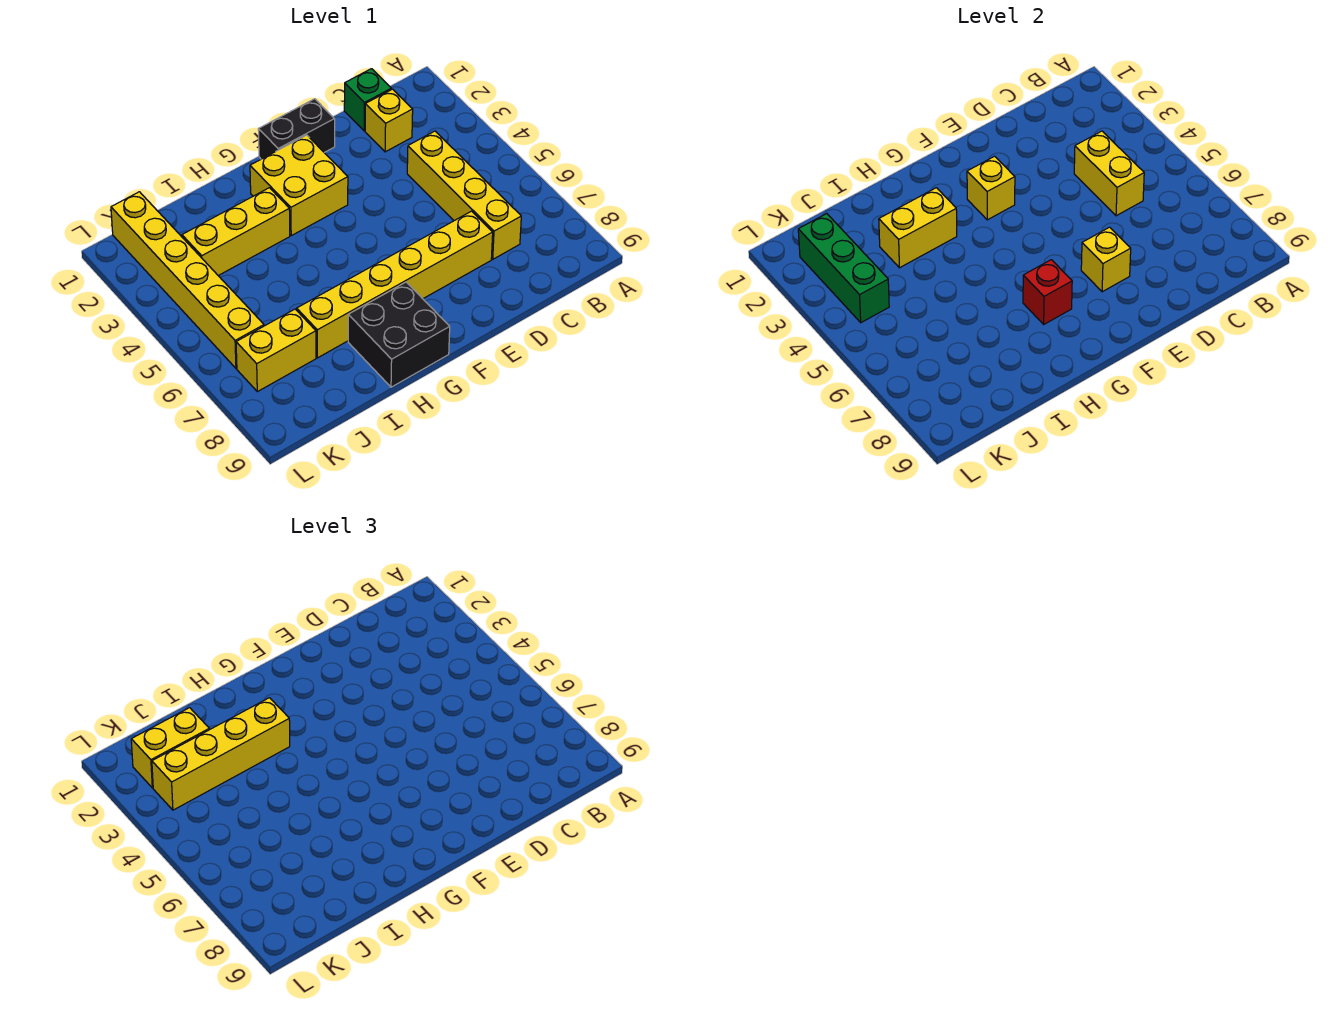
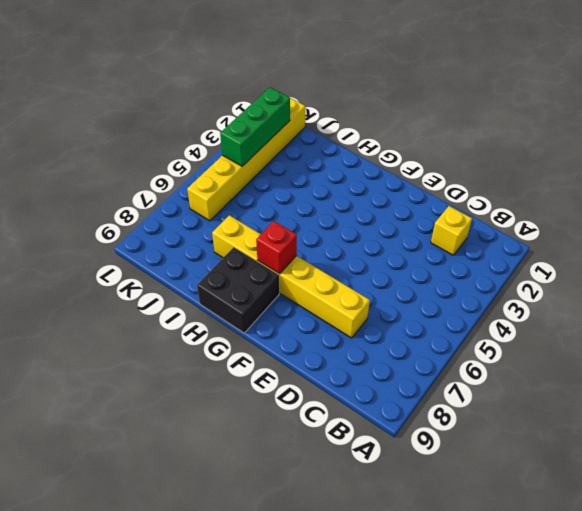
none -> green brick C1 level 1
none -> yellow brick C4:C7 level 1
none -> black brick E1:F1 level 1

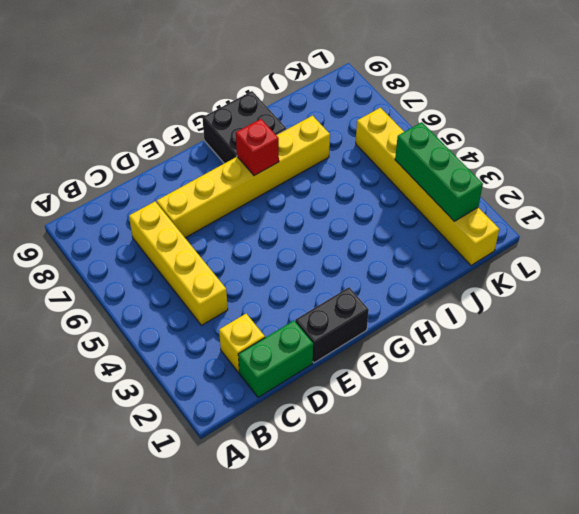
green brick C1:D1 level 1 -> green brick C1 level 1
none -> yellow brick F2:G3 level 1
none -> yellow brick H3:J3 level 1
none -> yellow brick J7:K7 level 1

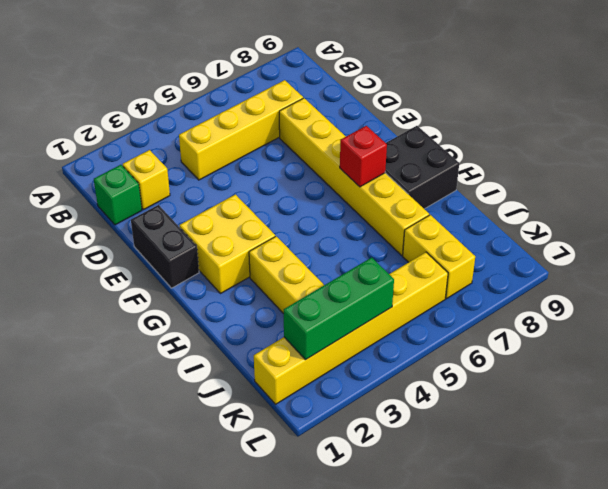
none -> yellow brick C4:C5 level 2
none -> yellow brick E7 level 2
none -> yellow brick F3 level 2

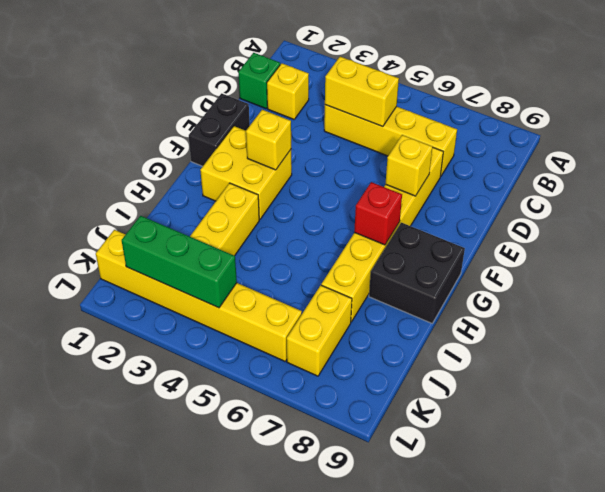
none -> yellow brick H3:I3 level 2
none -> yellow brick H3:K3 level 3
none -> yellow brick J2:K2 level 3

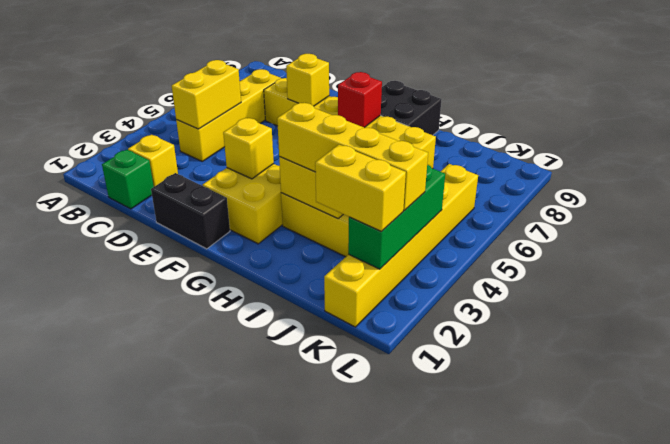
none -> yellow brick J7:K7 level 1

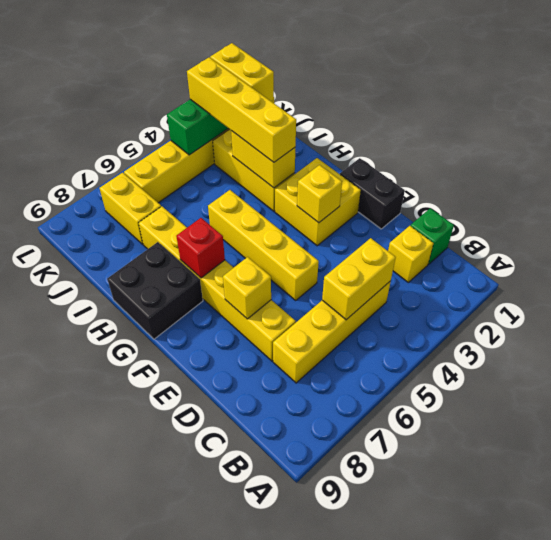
yellow brick E5:H5 level 1 -> none

